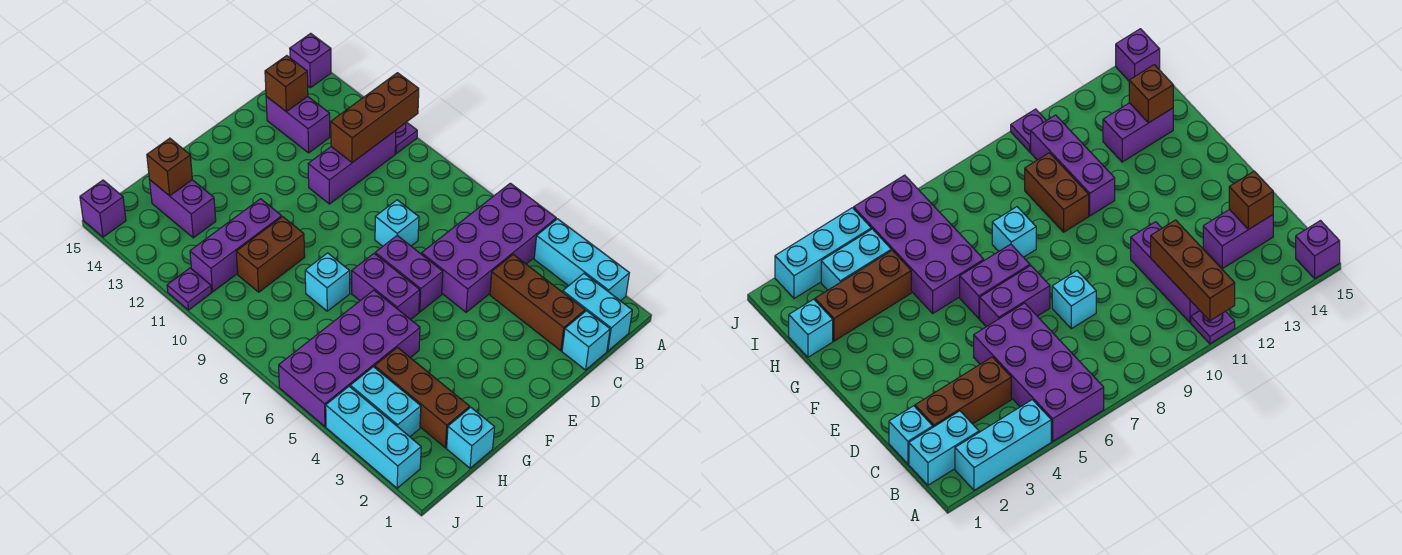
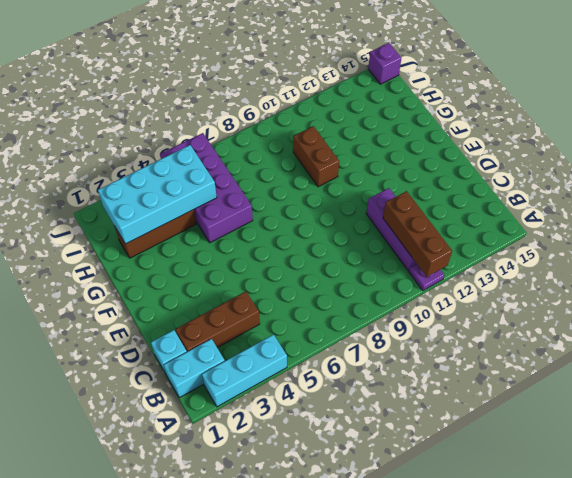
cyan brick H2:I5 level 2 -> none
none -> purple brick A5:D6 level 1
none -> purple brick A15 level 1
none -> purple brick C13:C14 level 1

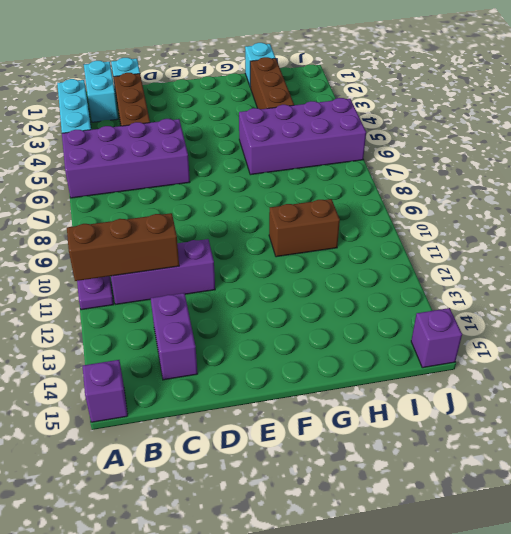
none -> cyan brick D8 level 1
none -> purple brick E6:E7 level 1
none -> purple brick F6:F7 level 1

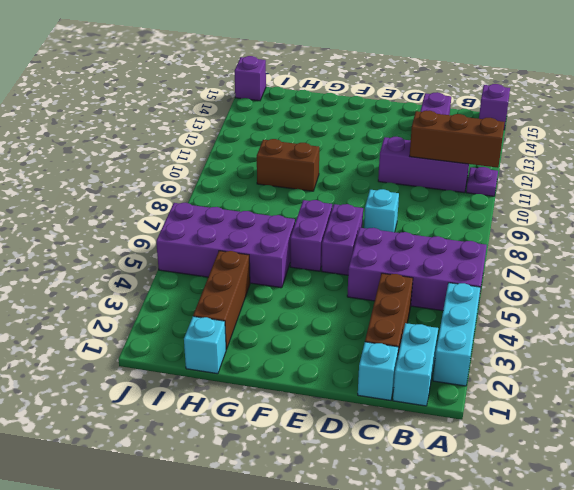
none -> cyan brick G8 level 1
none -> purple brick G11:I11 level 1
none -> purple brick H13:H14 level 1

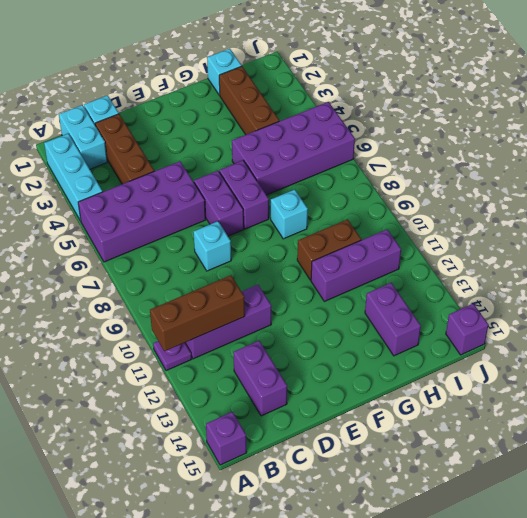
none -> cyan brick I3:I4 level 1
none -> cyan brick J2:J4 level 1
none -> purple plate J11 level 1

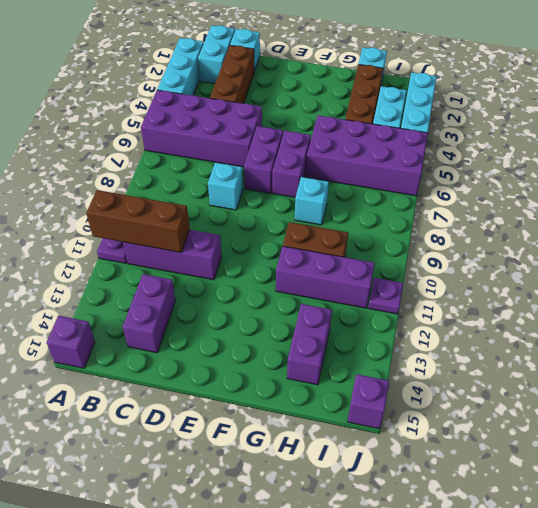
none -> brown brick C14 level 2
none -> brown brick H14 level 2

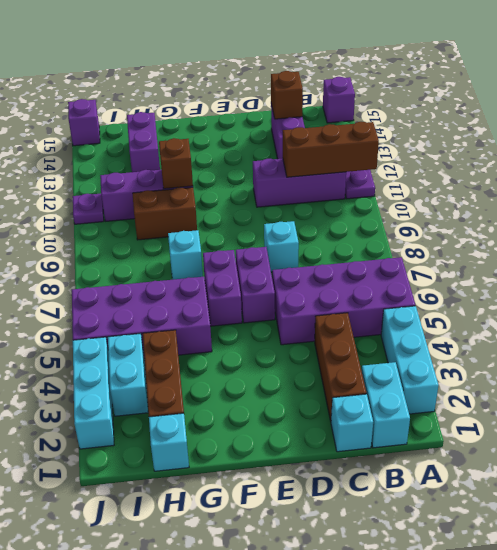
brown brick G11 level 2 -> brown brick H14 level 2

